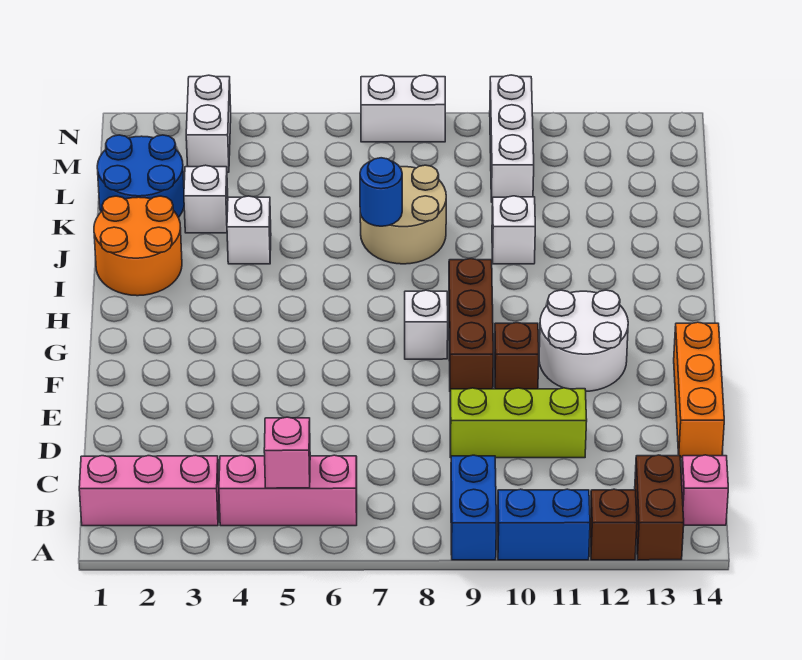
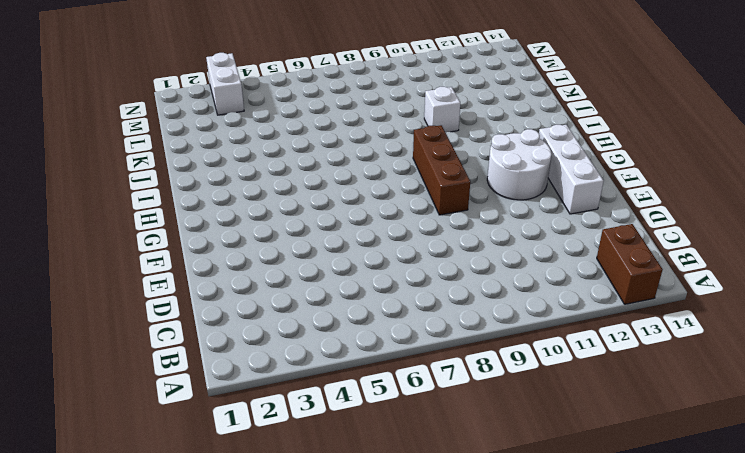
white brick E13:G13 level 1 -> white brick L10:N10 level 1
none -> blue brick A9:B9 level 1
none -> blue brick A10:A11 level 1
none -> brown brick A12 level 1

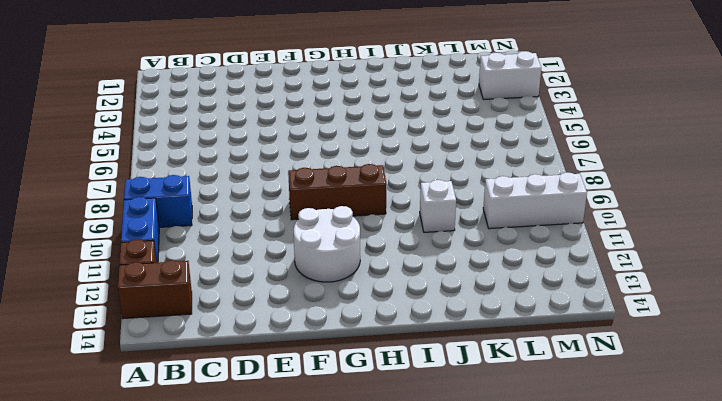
none -> pink brick B1:B3 level 1
none -> pink brick B4:B6 level 1
none -> pink brick B14 level 1

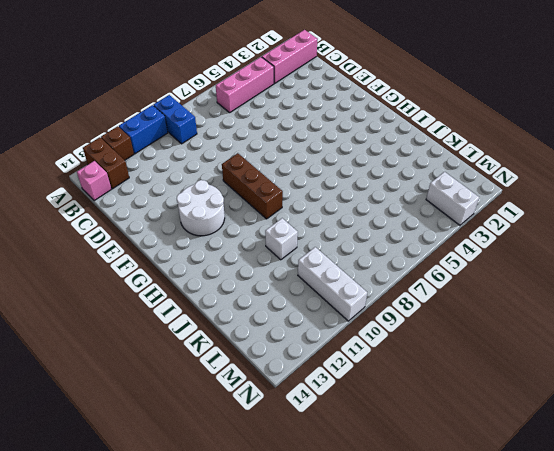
none -> lime brick D9:D11 level 1
none -> orange brick D14:F14 level 1
none -> brown brick F10 level 1

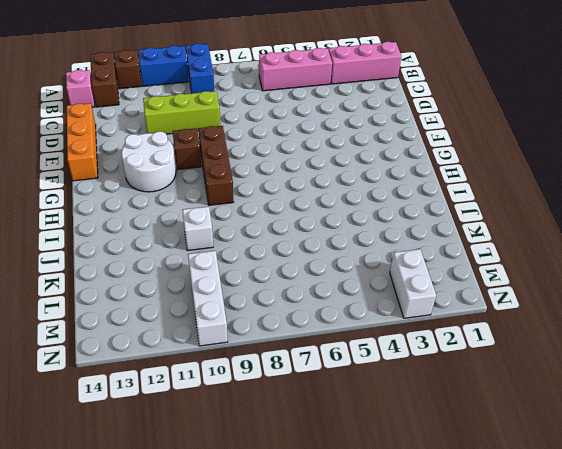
none -> white brick G8 level 1
none -> orange round brick I1:J2 level 1
none -> white brick J4 level 1

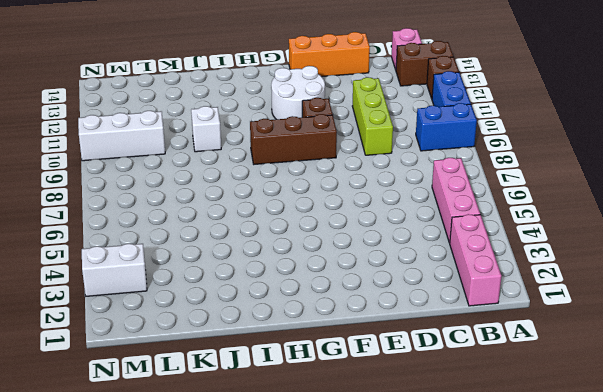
none -> white brick G8 level 1
none -> orange round brick I1:J2 level 1
none -> white brick J4 level 1

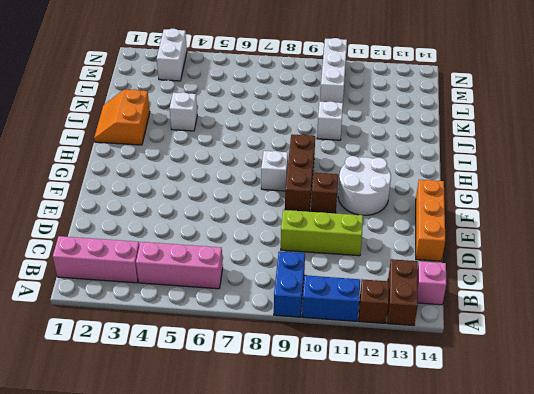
orange slope I1:J2 level 1 top 2 -> orange round brick I1:J2 level 1
none -> tan round brick J7:K8 level 1
none -> blue round brick K1:L2 level 1
none -> white brick K3 level 1

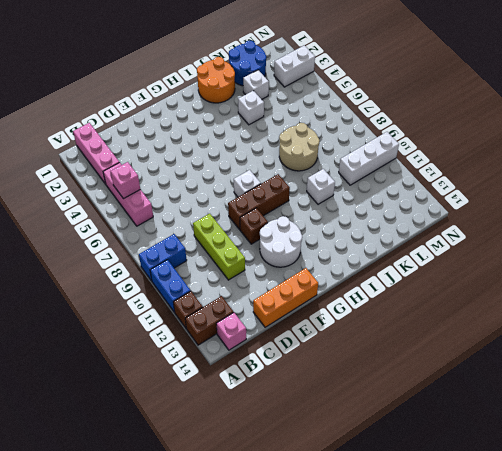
none -> white brick N7:N8 level 1
none -> blue round brick J7 level 2

